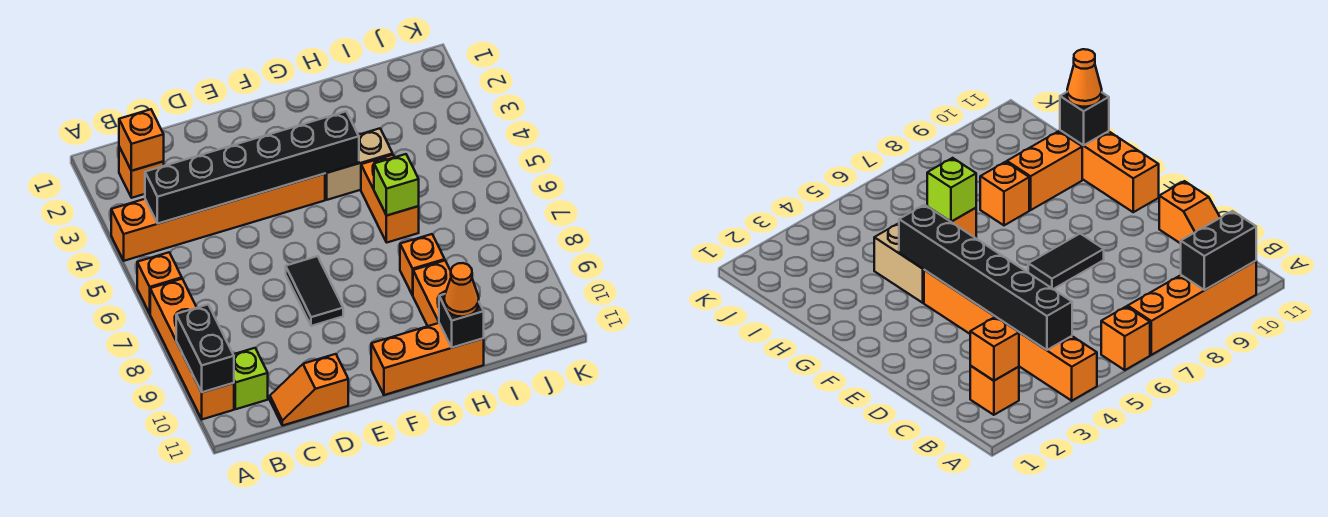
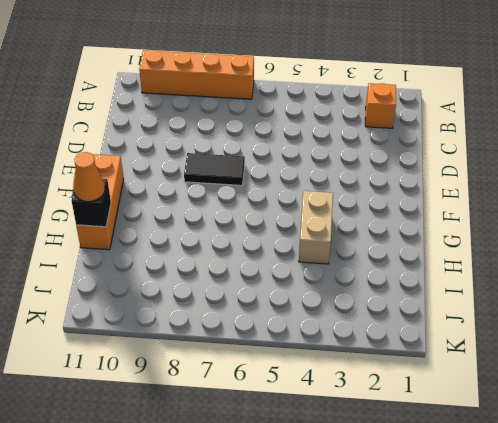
none -> orange brick A4:F4 level 1
none -> orange brick A6 level 1
none -> lime brick B10 level 1

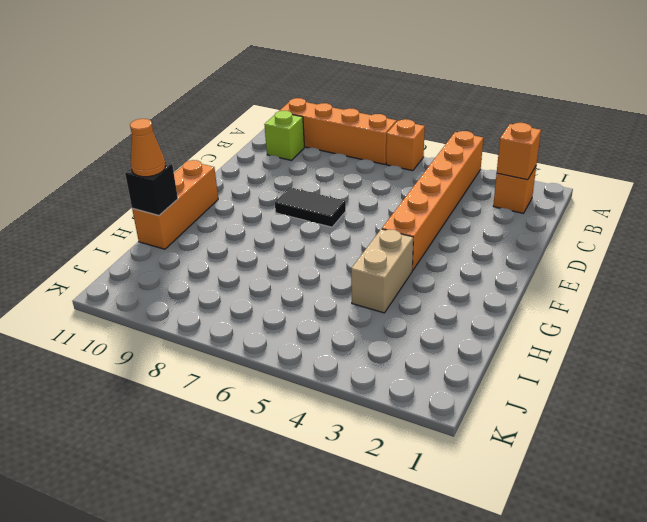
none -> orange slope C11:D11 level 1 top D
none -> orange brick H5:H6 level 1
none -> orange brick H8 level 1

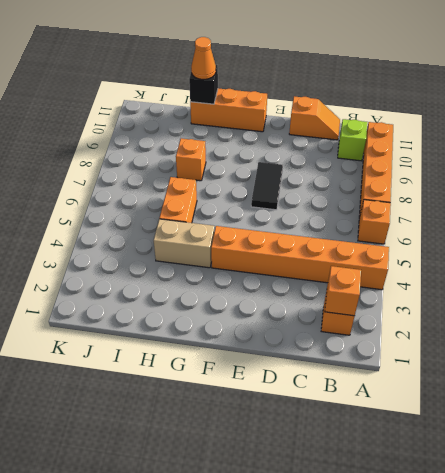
none -> orange brick H9:H10 level 1
none -> black brick A9:A10 level 2
none -> black brick B4:G4 level 2

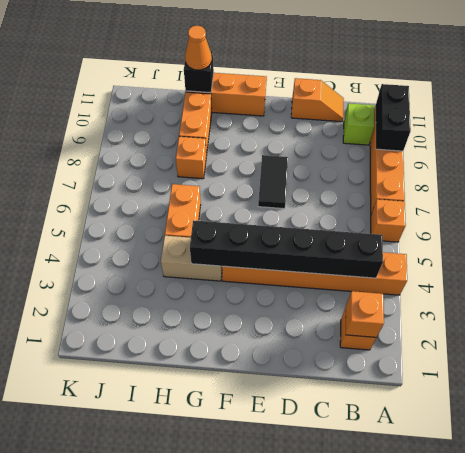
none -> lime brick H6 level 2

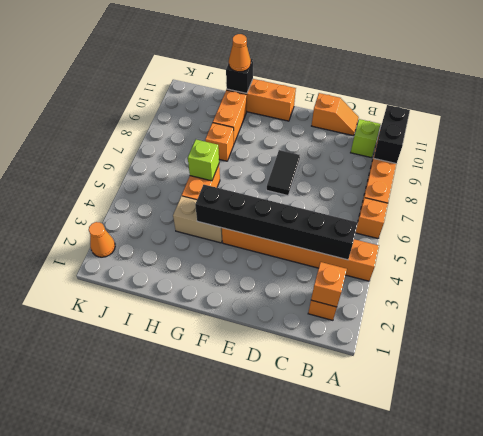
orange cone K2 level 1 -> none

